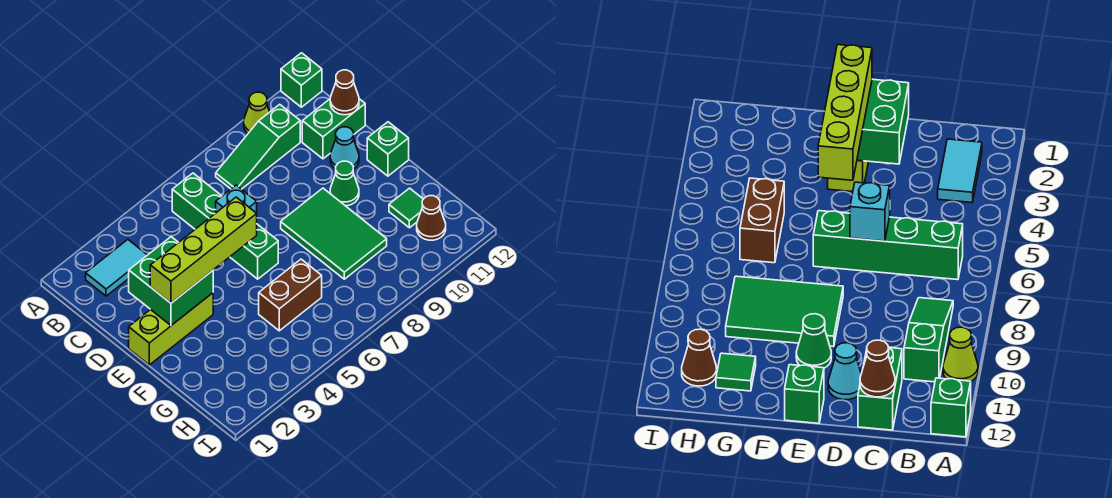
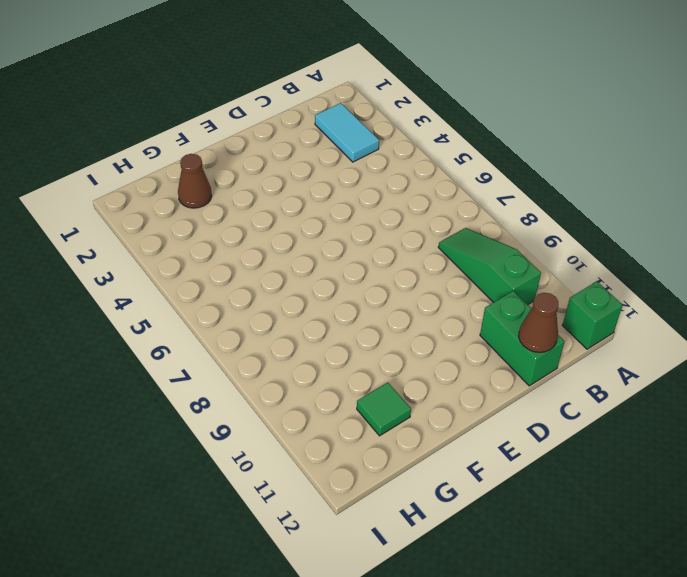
brown cone G2 level 1 -> brown cone H11 level 1
none -> lime cone A10 level 1
none -> green brick B6:E6 level 1
none -> cyan cone D11 level 1

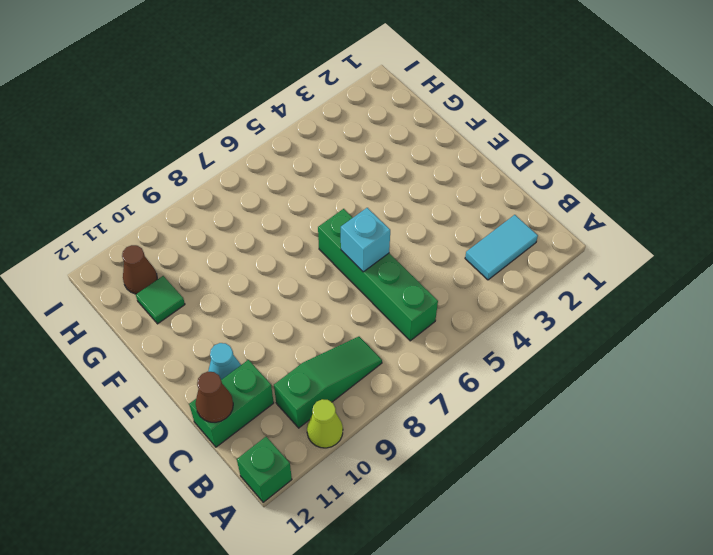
none -> lime brick E1:E3 level 1
none -> green tile E8:G9 level 1
none -> green cone E10 level 1

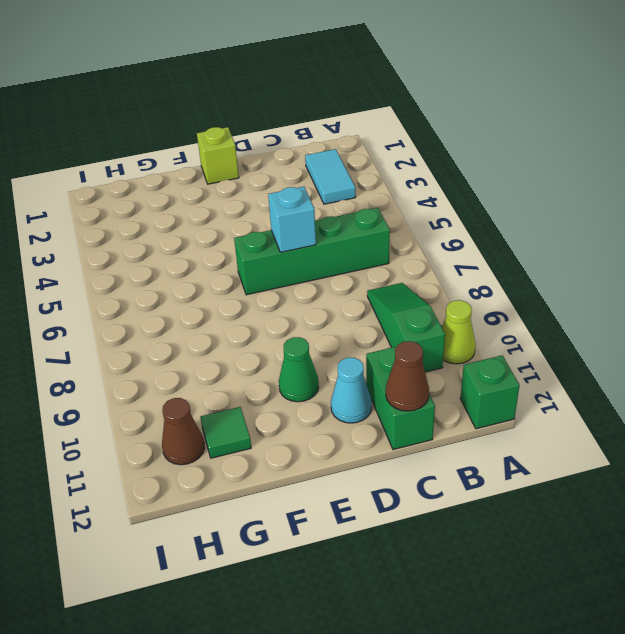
lime brick E1 level 1 -> lime brick E1:E3 level 1
none -> green tile E8:G9 level 1
none -> green brick E12 level 1
none -> brown brick G5:G6 level 1

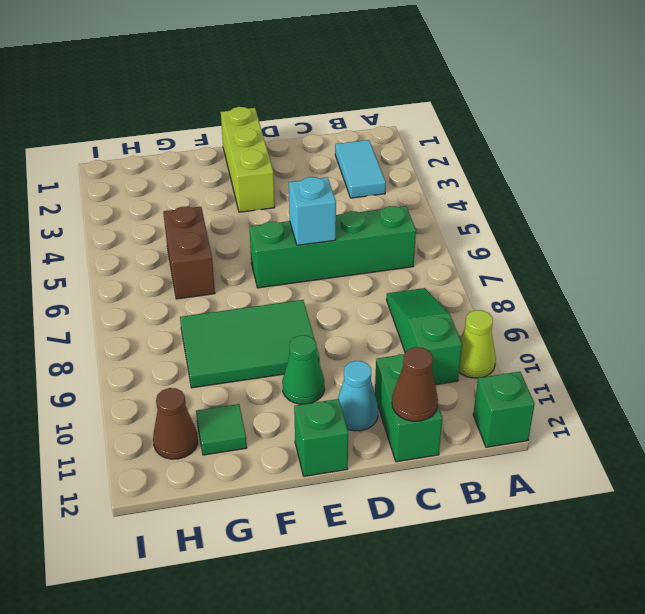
none -> green brick D2:E3 level 2
none -> lime brick E2:E5 level 3

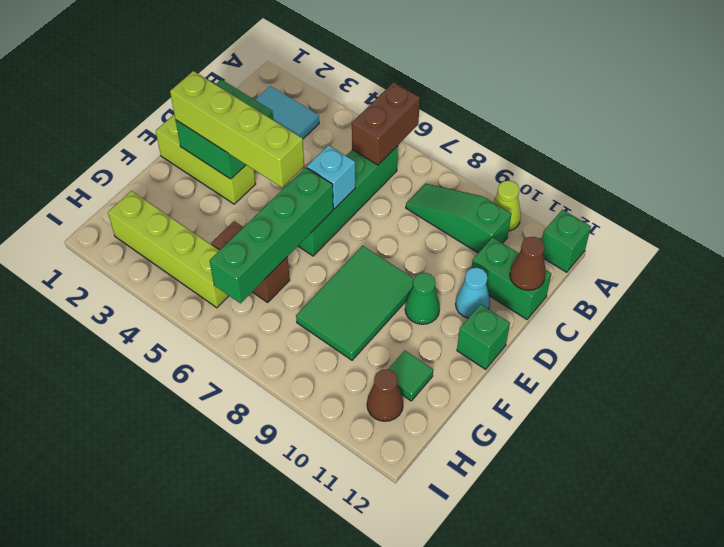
brown brick A6:B6 level 2 -> none
green brick E6:H6 level 2 -> none
lime brick H2:H5 level 1 -> none

